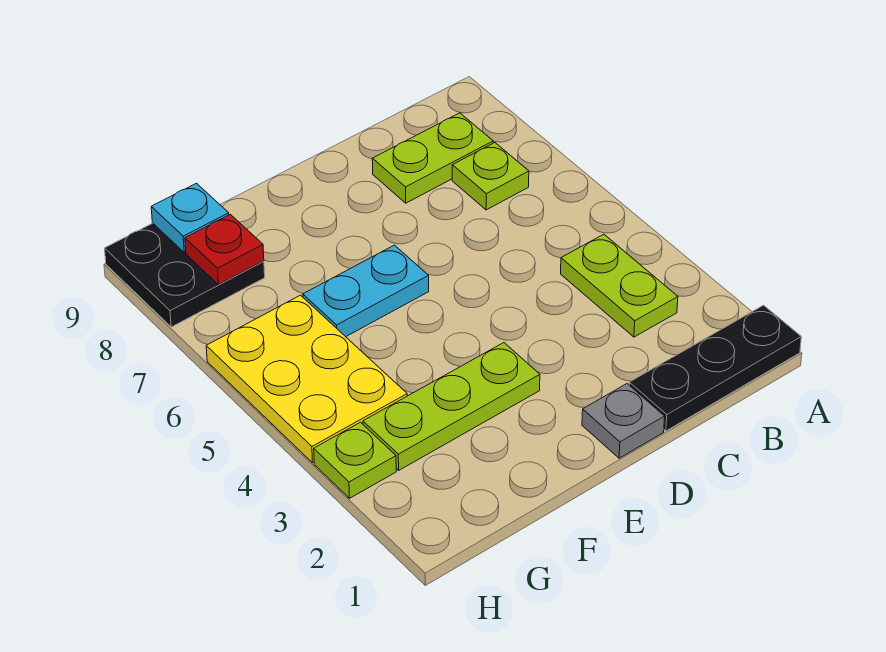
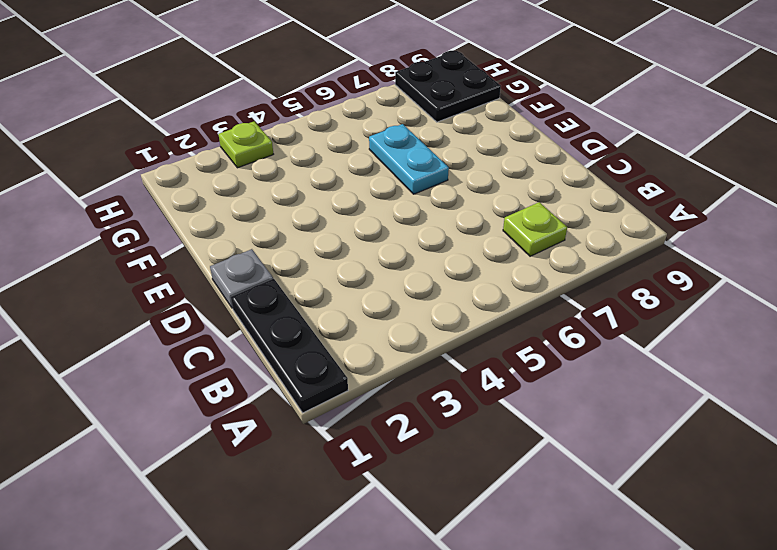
none -> lime plate B3:B4 level 1
none -> lime plate B8:C8 level 1
none -> lime plate E3:G3 level 1

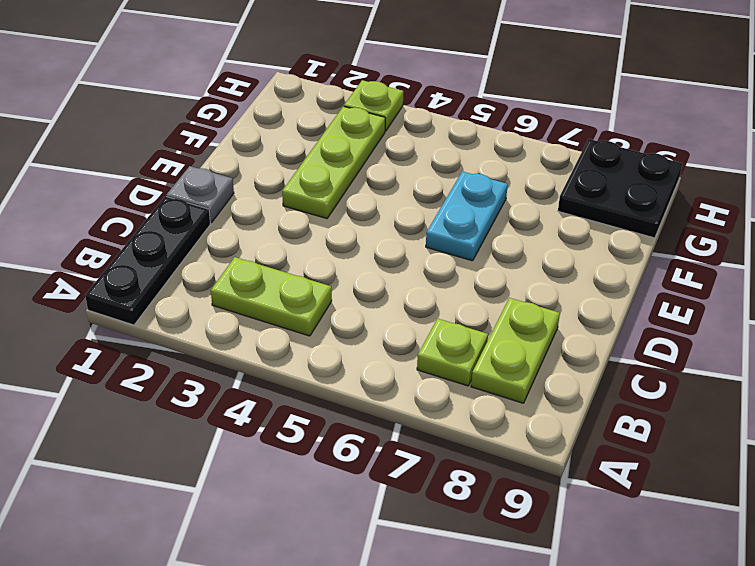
none -> yellow plate G4:H6 level 1
none -> red plate G8 level 2
none -> cyan plate G9 level 2

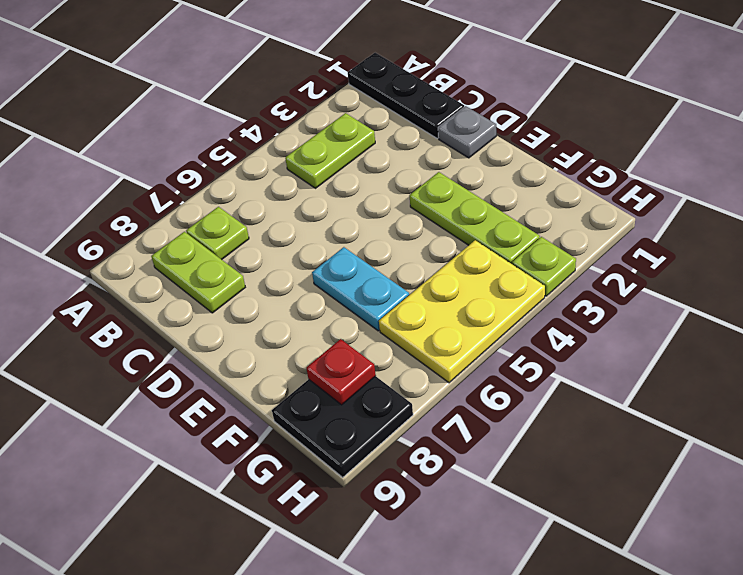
none -> cyan plate G9 level 2

